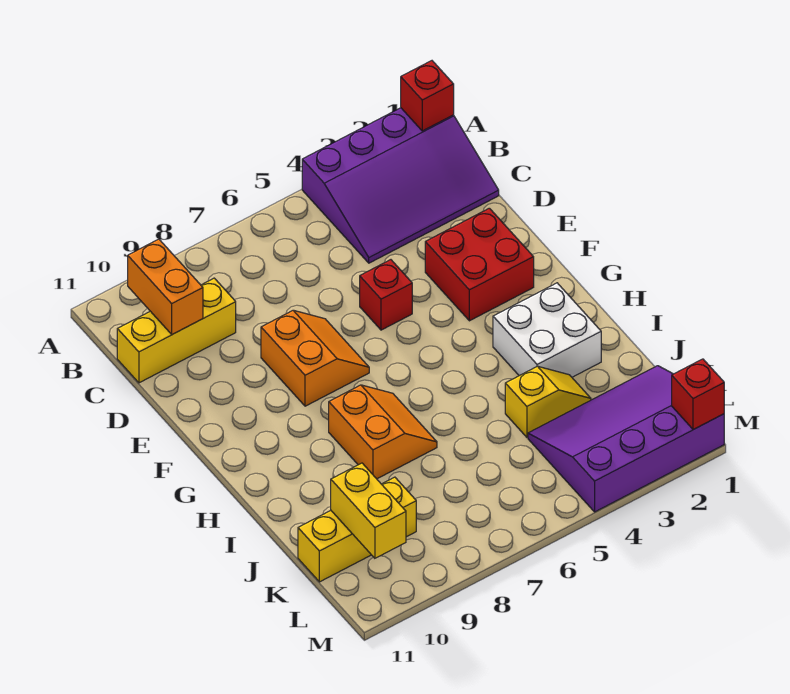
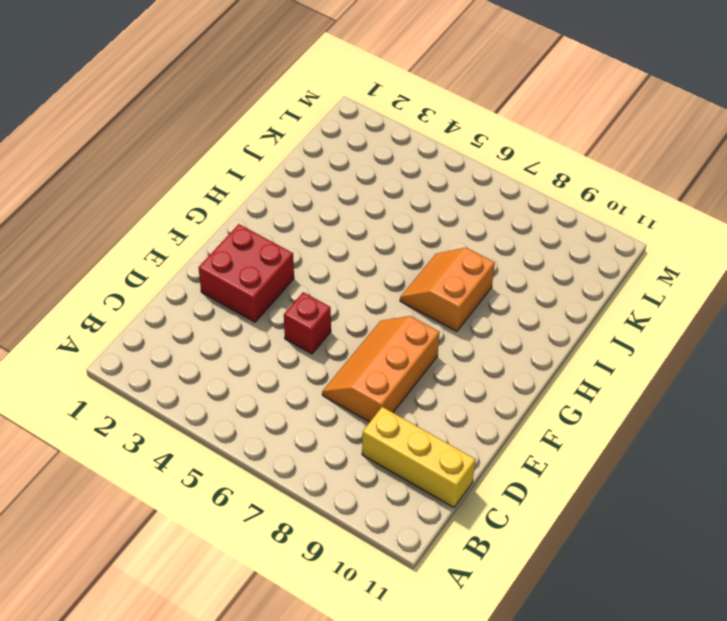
orange slope D7:F8 level 1 top 8 -> orange slope E7:F8 level 1 top 8
none -> purple slope A1:C4 level 1 top A
none -> white brick H2:I3 level 1
none -> yellow slope J3:J4 level 1 top 4

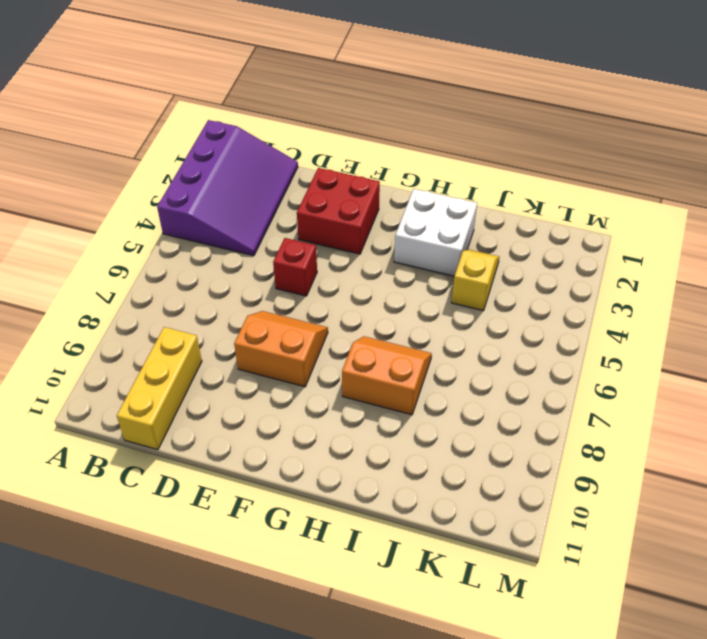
none -> purple slope K1:M4 level 1 top M
none -> yellow brick K9:K11 level 1
none -> red brick A1 level 2

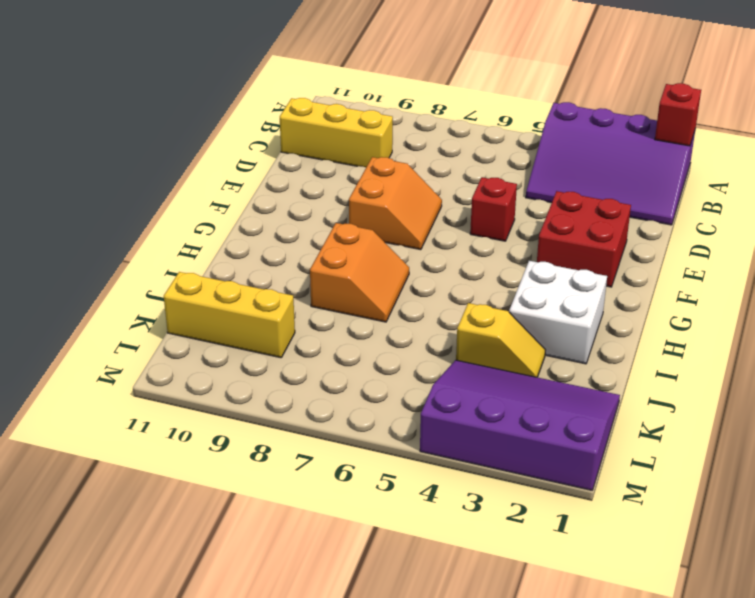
none -> orange brick B10:C10 level 2
none -> yellow brick K10:L10 level 2
none -> red brick M1 level 2

